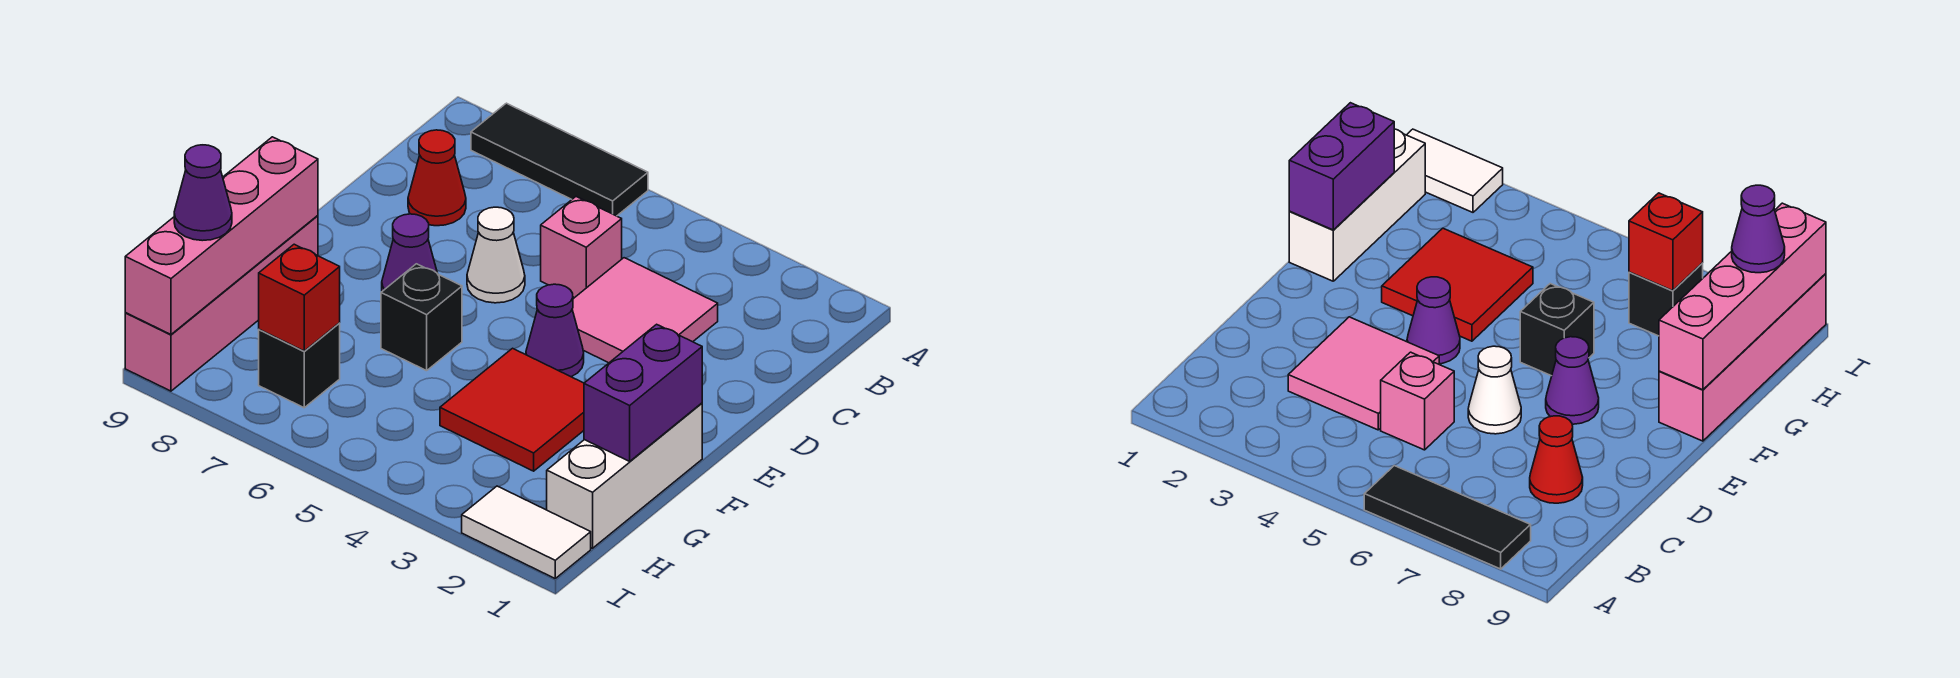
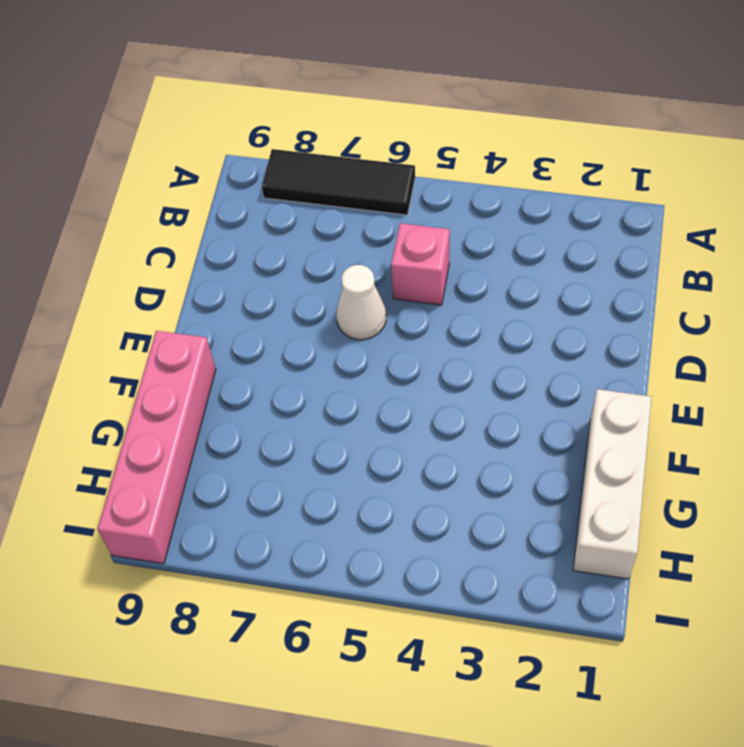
none -> pink tile C3:D4 level 1
none -> red cone C8 level 1
none -> purple cone E4 level 1

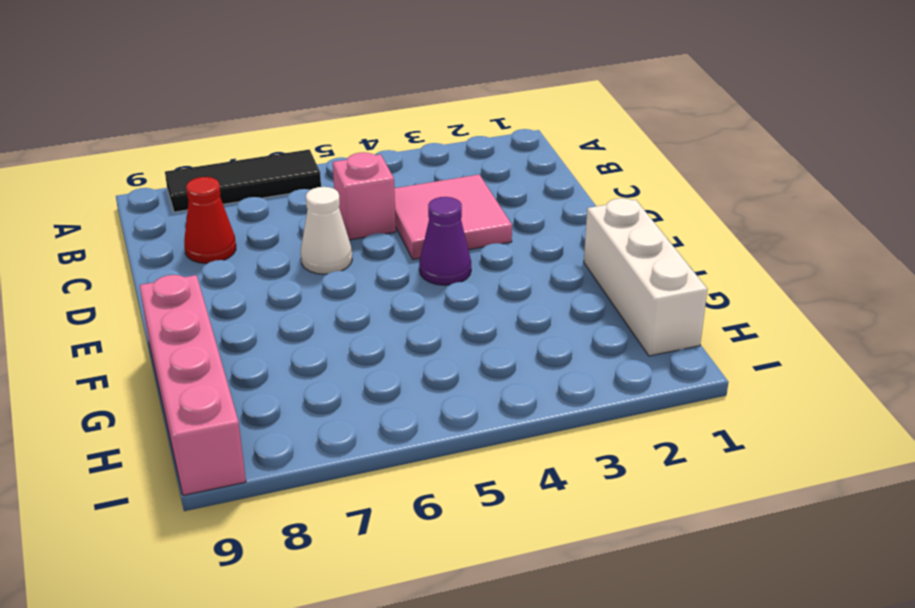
none -> purple cone E7 level 1
none -> red tile F3:G4 level 1
none -> black brick F6 level 1

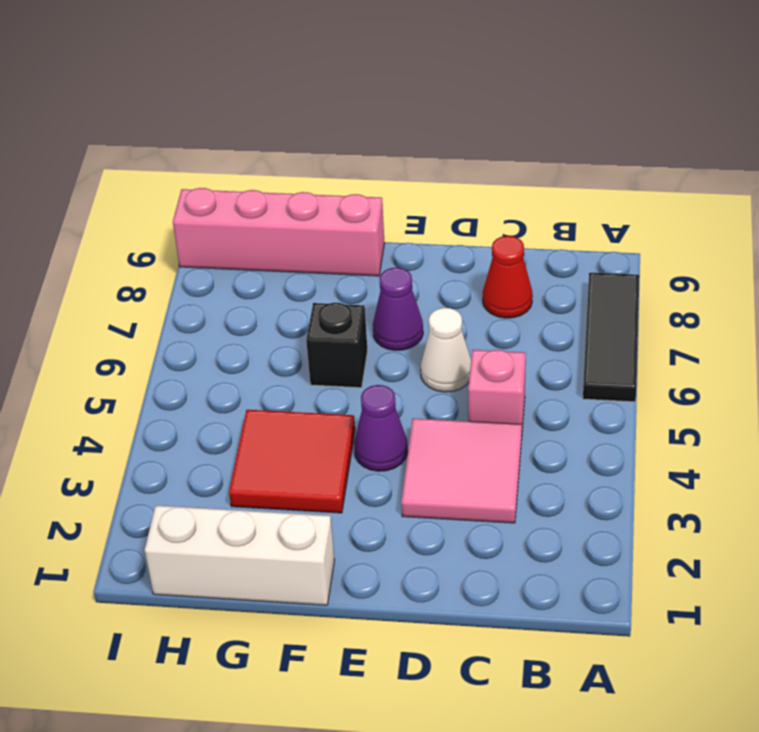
none -> black brick H7 level 1
none -> white tile I1:I2 level 1
none -> purple brick F1:G1 level 2

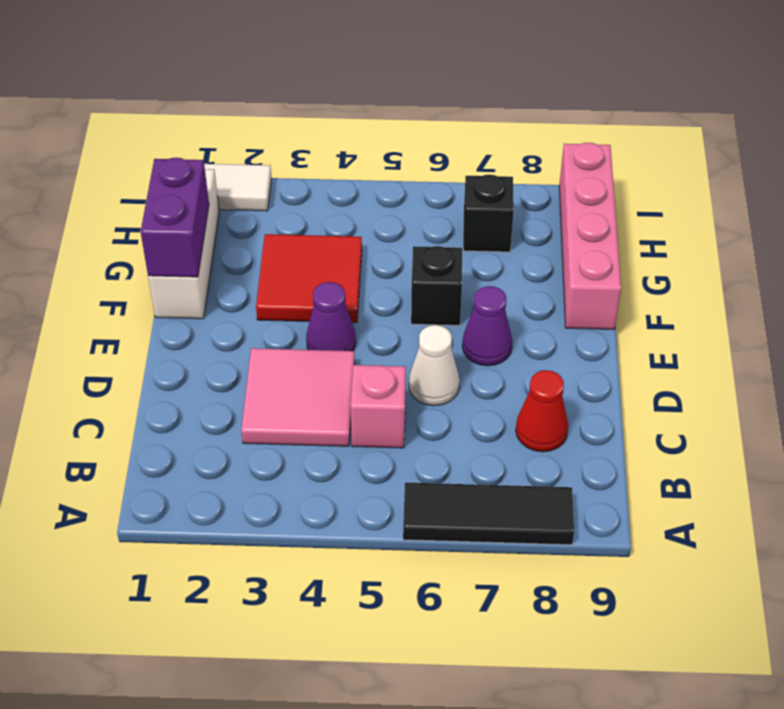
none -> pink brick F9:I9 level 2
none -> red brick H7 level 2
none -> purple cone H9 level 3

